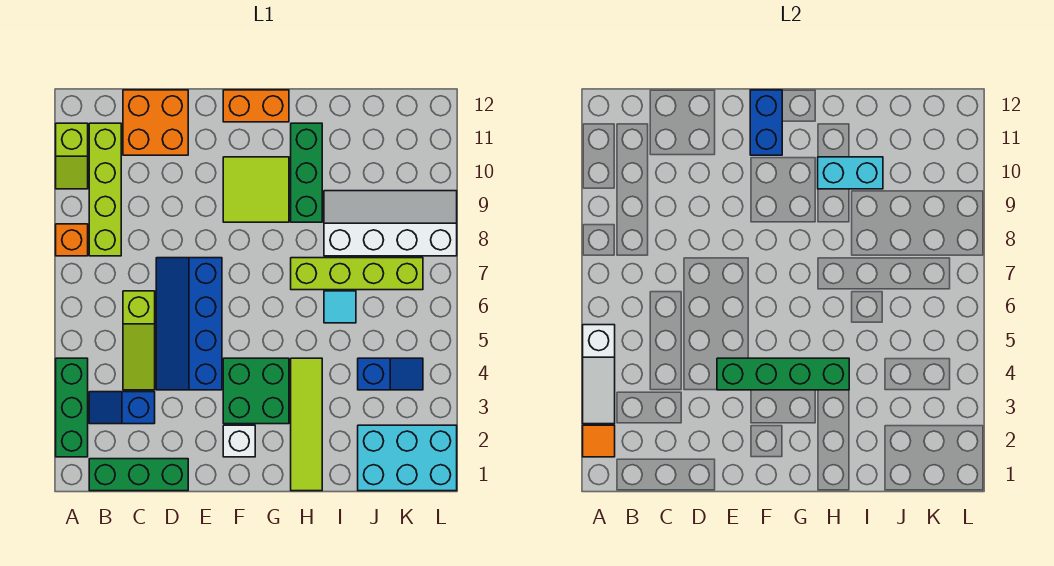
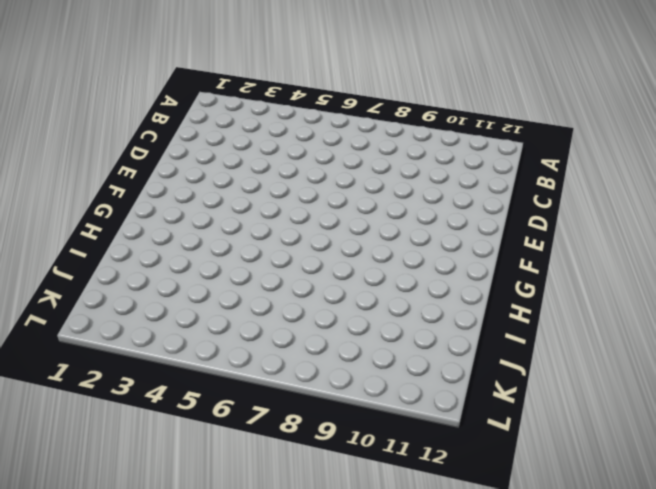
none -> green brick A2:A4 level 1
none -> orange brick A8 level 1
none -> lime slope A10:A11 level 1 top 11

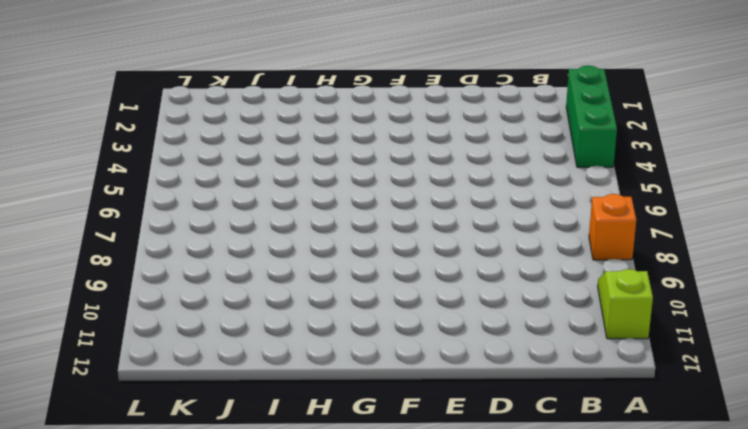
none -> green brick B1:D1 level 1
none -> blue slope B3:C3 level 1 top C
none -> lime brick B8:B11 level 1

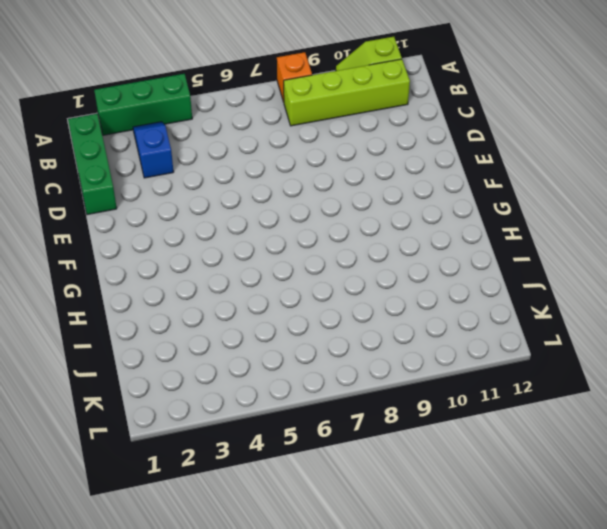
none -> lime slope C4:C6 level 1 top 6
none -> orange brick C11:D12 level 1
none -> blue slope D4:E7 level 1 top E

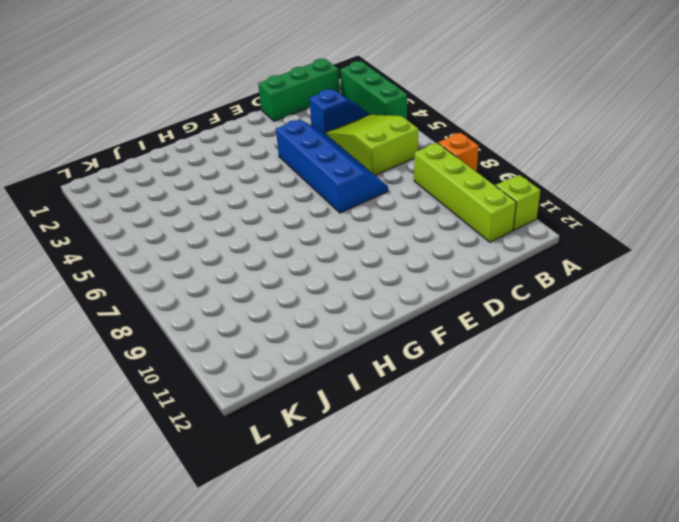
lime slope B4:C6 level 1 top 6 -> lime slope C4:C6 level 1 top 6
none -> orange brick C11:D12 level 1
none -> white brick F2 level 1
none -> green brick F3:G4 level 1

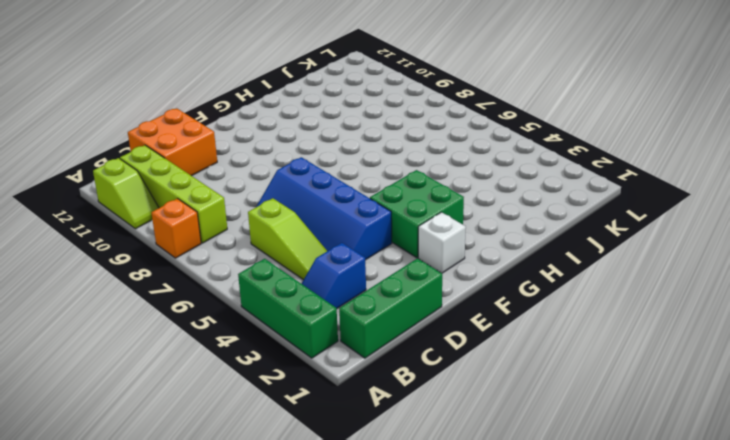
none -> lime tile F9:G10 level 1
none -> orange brick F12:G12 level 1
none -> lime tile H1:H4 level 1

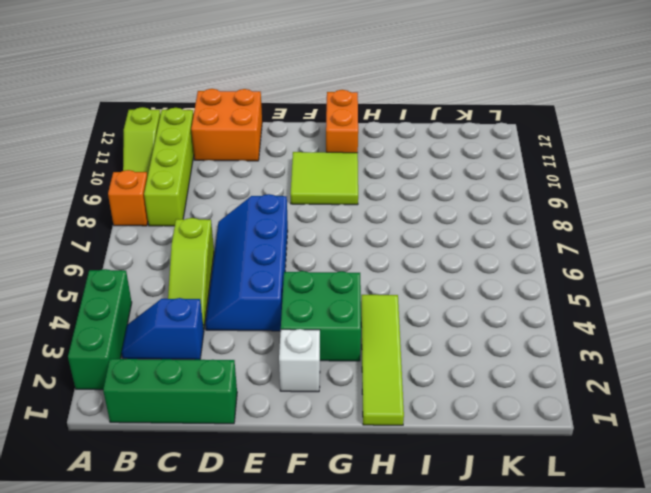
orange brick G11:G12 level 1 -> orange brick F12:G12 level 1
none -> lime brick H7:K7 level 1
none -> green brick H9:H11 level 1
none -> cyan tile I6 level 1

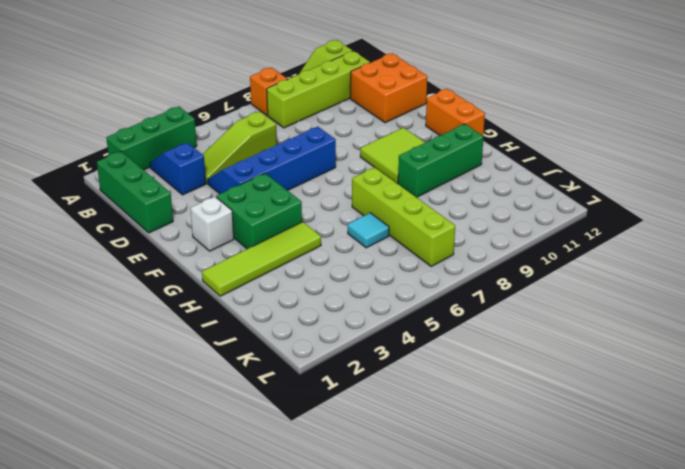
none -> white slope I8:L9 level 1 top 8
none -> cyan brick J1:L2 level 1
none -> blue slope J4:K4 level 1 top J

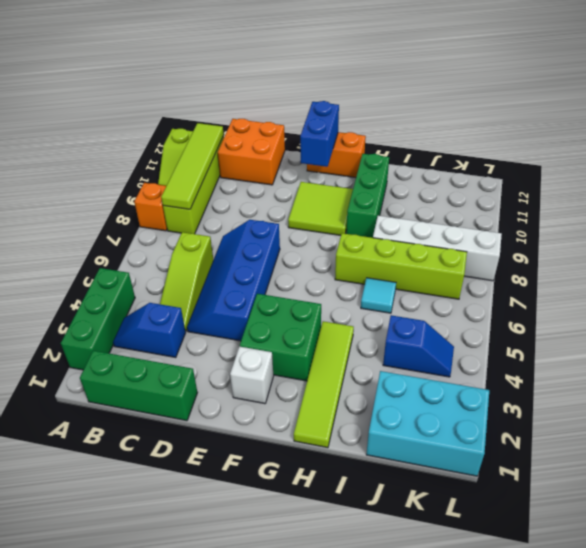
lime tile B8:B11 level 2 -> none
none -> orange tile A2 level 2
none -> white slope A3:A5 level 2 top 5
none -> green brick E4:H4 level 2

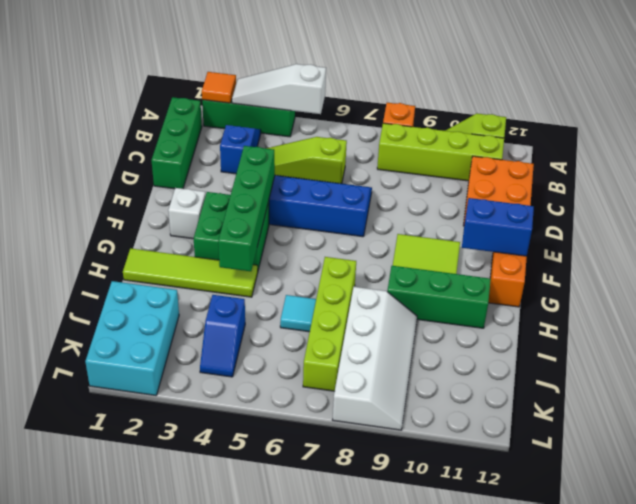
none -> cyan brick H10:I10 level 2

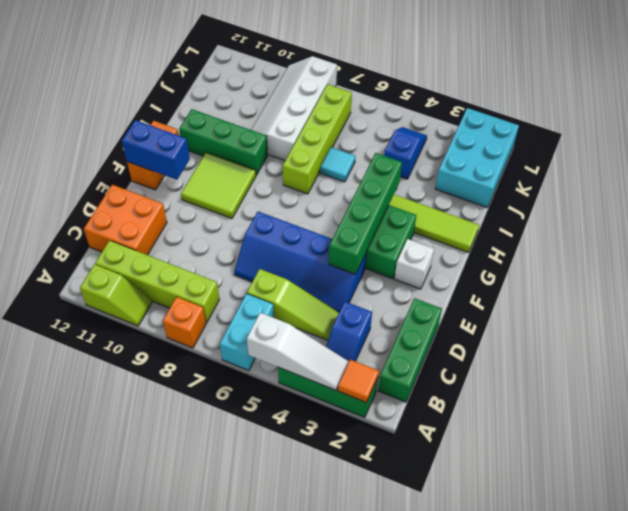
cyan brick A6:B6 level 1 -> cyan brick H10:I10 level 2

